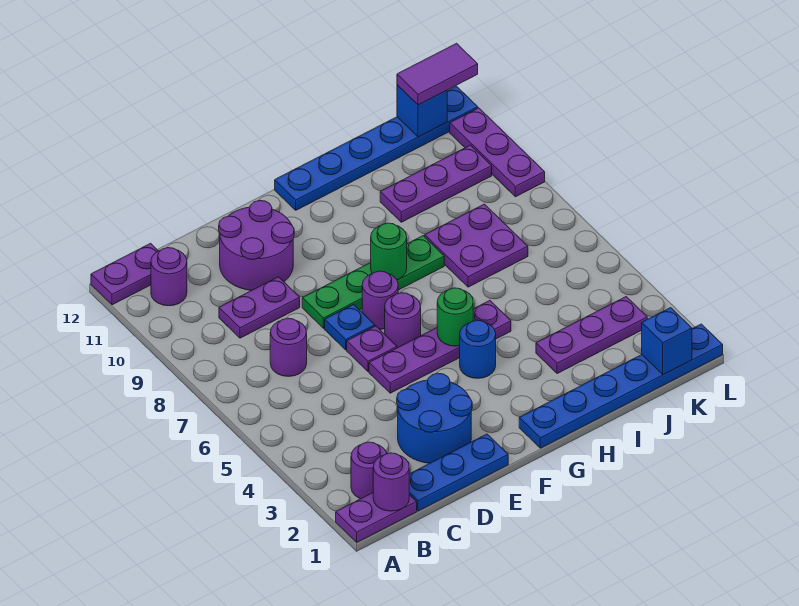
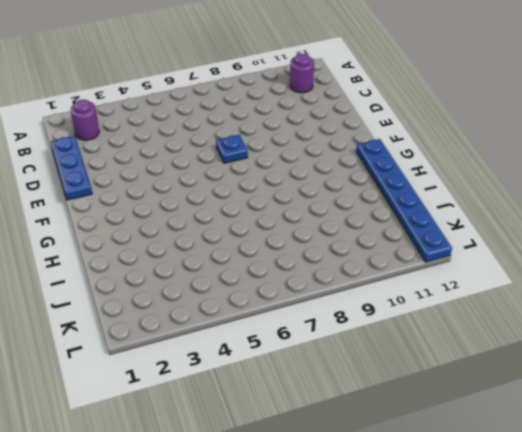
none -> purple plate A1:B1 level 1
none -> purple plate A12:B12 level 1
none -> purple round brick C7 level 1

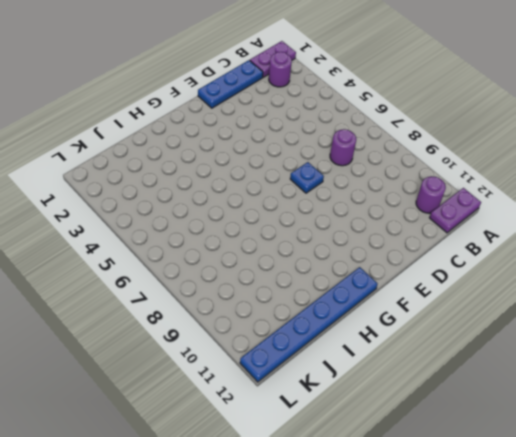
none -> purple plate C9:D9 level 1
none -> blue round brick D2:E3 level 1
none -> purple round brick D10:E11 level 1

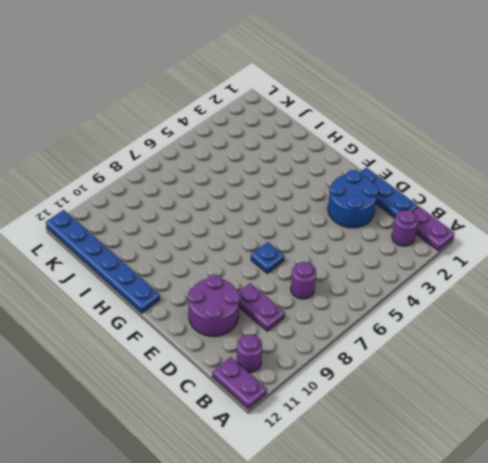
none -> purple plate E5:H5 level 1
none -> purple plate E6 level 1
none -> green plate E8:H8 level 1

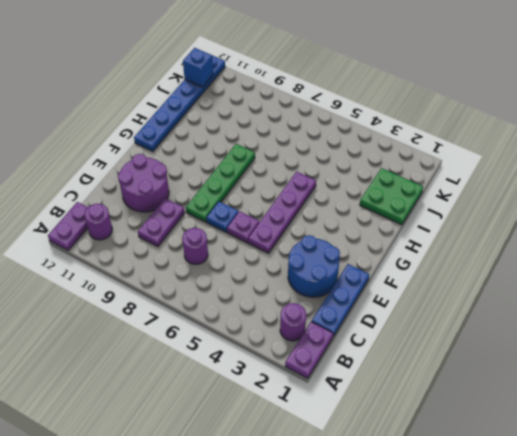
green plate I1:J2 level 1 -> blue plate G1:L1 level 1
none -> purple round brick F6 level 1
none -> purple round brick F7 level 1
none -> blue round brick G4 level 1

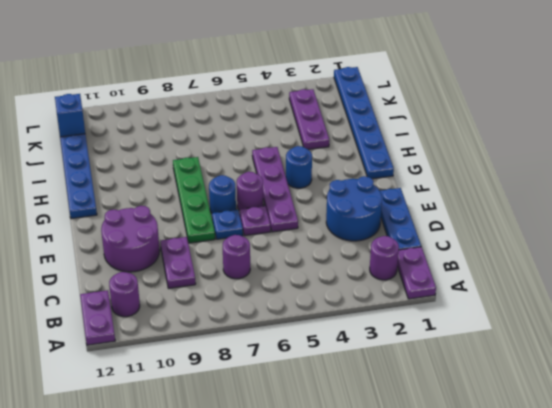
blue round brick F7 level 1 -> purple round brick F7 level 1
none -> purple plate I7:J8 level 1
none -> purple plate I10:K10 level 1
none -> purple plate L9:L11 level 1

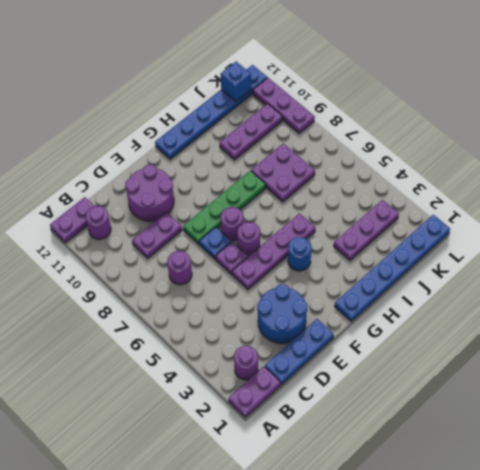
none -> purple round brick B1 level 2
none -> green round brick G5 level 2
none -> green round brick G8 level 2

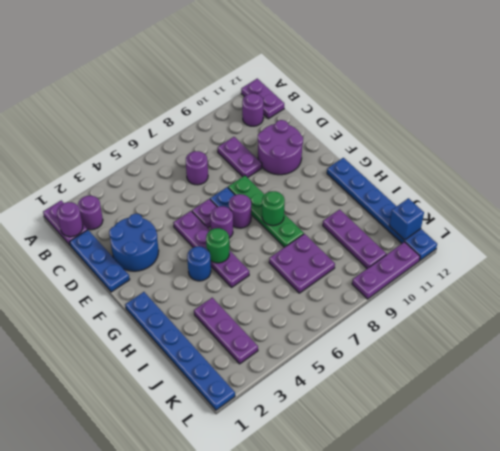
none -> blue brick K1 level 2
none -> purple tile K12:L12 level 3

